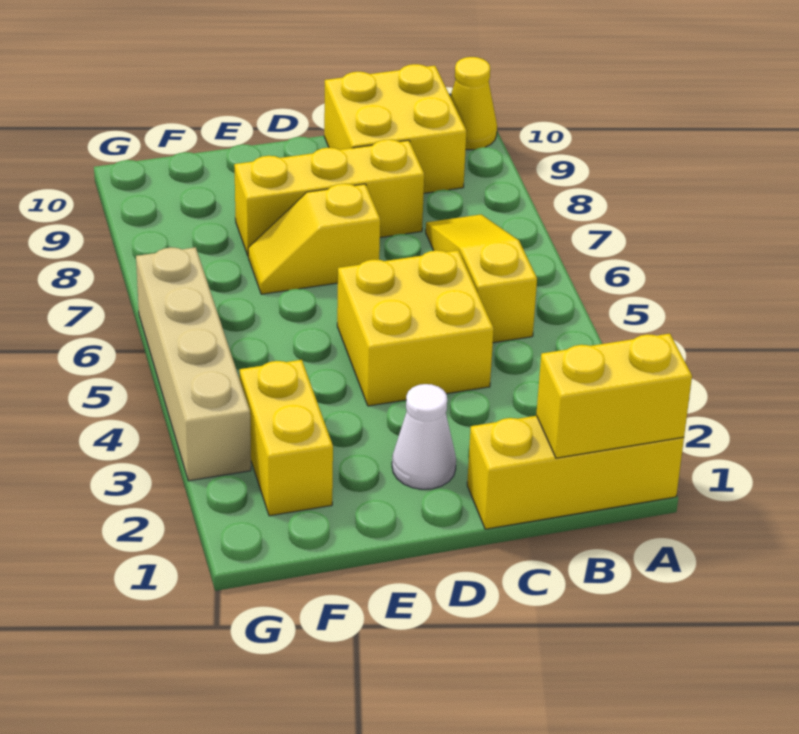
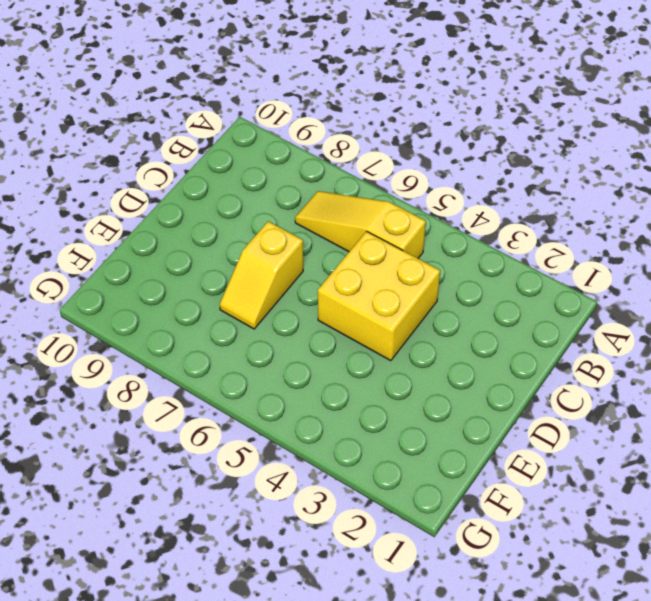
none -> yellow brick A1:C1 level 1
none -> yellow cone A10 level 1

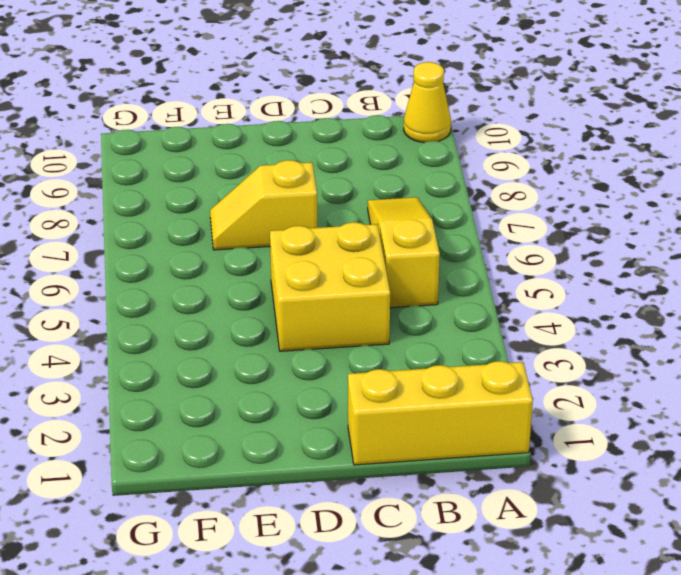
none -> yellow brick B9:C10 level 1
none -> yellow brick C8:E8 level 1

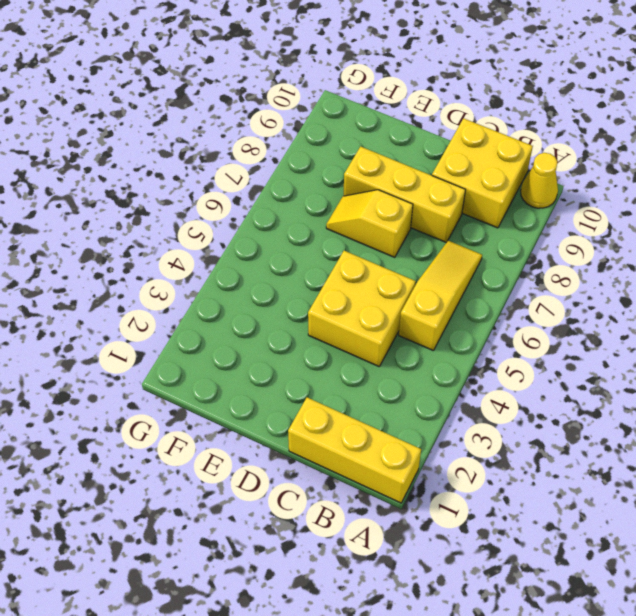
none -> white cone D2 level 1
none -> yellow brick F2:F3 level 1

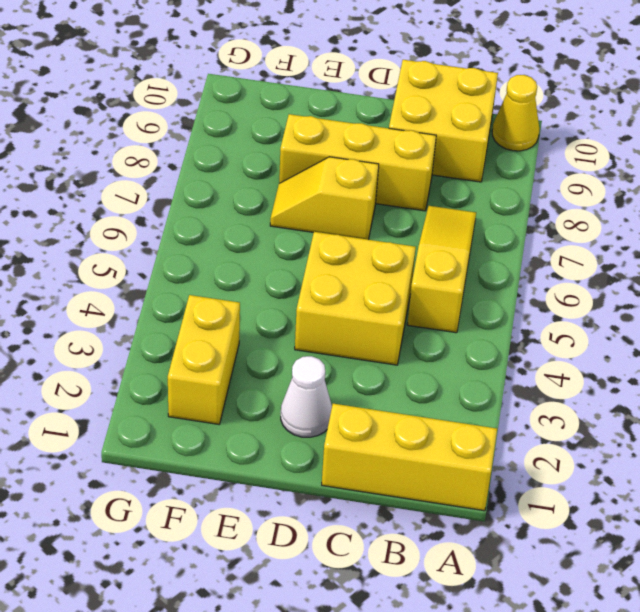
none -> tan brick G3:G6 level 1
none -> yellow brick A1:B1 level 2

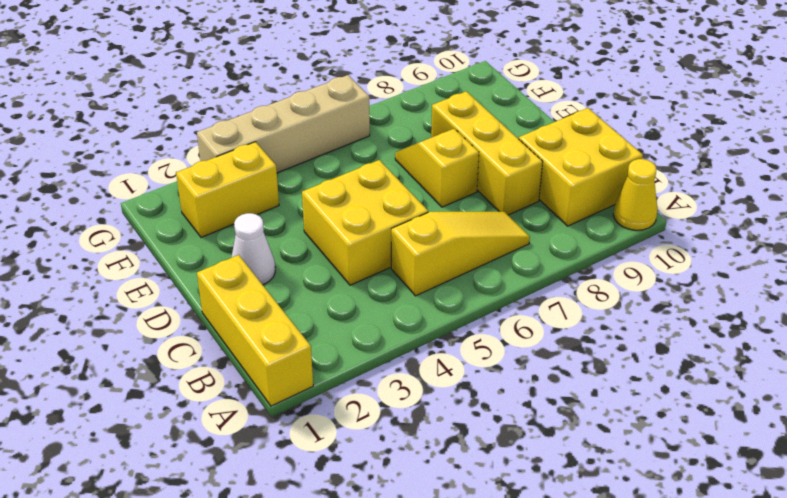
none -> yellow brick A1:B1 level 2

